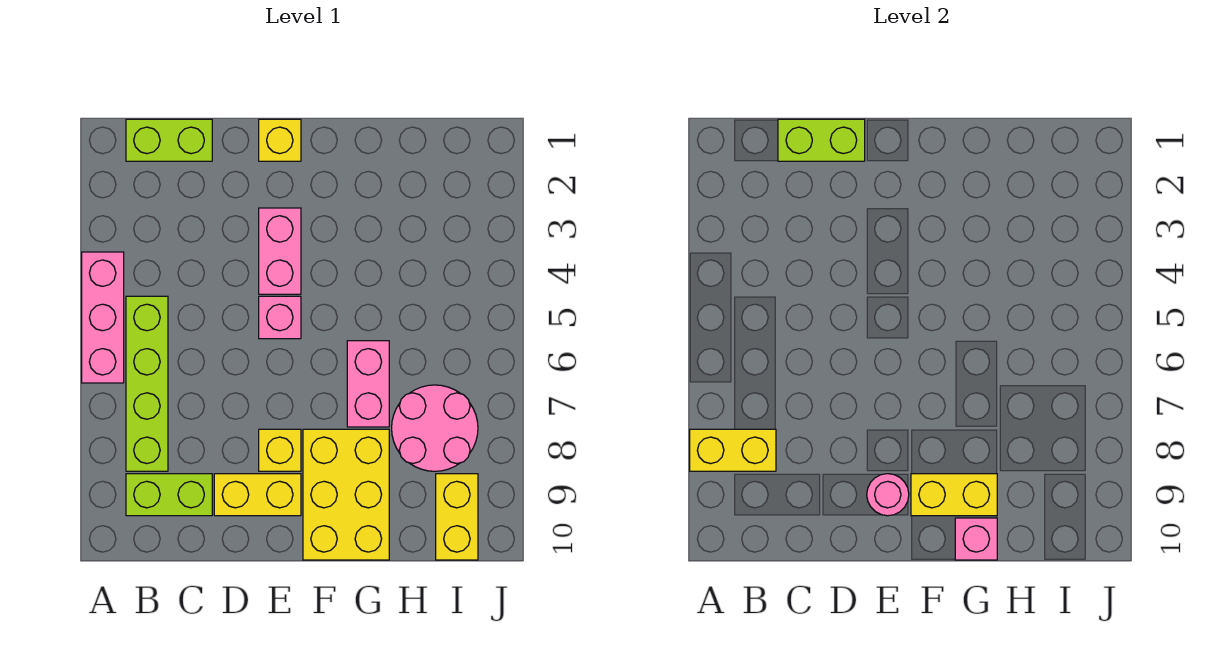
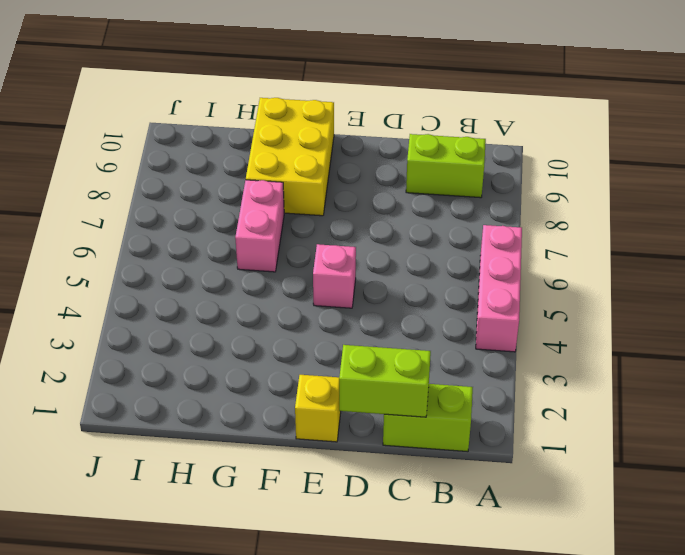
none -> lime brick B5:B8 level 1
none -> yellow brick D9:E9 level 1
none -> pink brick E3:E4 level 1

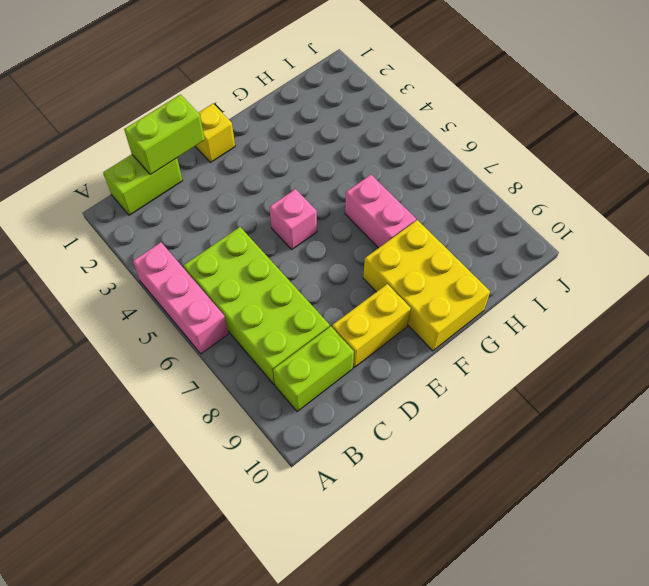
lime brick B5:C8 level 1 -> lime brick B5:B8 level 1
none -> pink brick E3:E4 level 1
none -> yellow brick E8 level 1
none -> pink round brick H7:I8 level 1

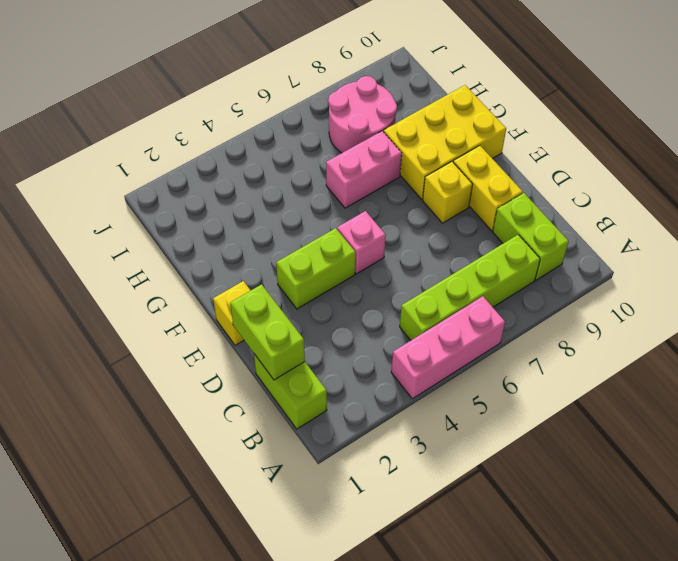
lime brick E3:E4 level 1 -> pink brick E3:E4 level 1
none -> yellow brick I9:I10 level 1
none -> yellow brick A8:B8 level 2
none -> pink round brick E9 level 2

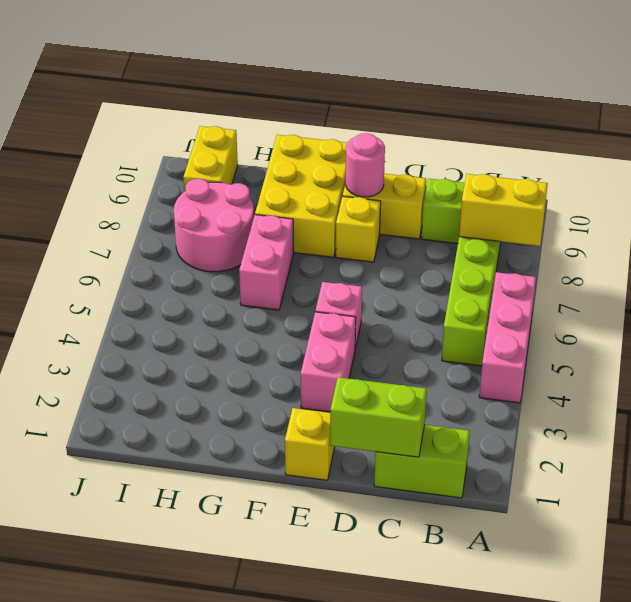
none -> yellow brick F9:G9 level 2
none -> pink brick G10 level 2

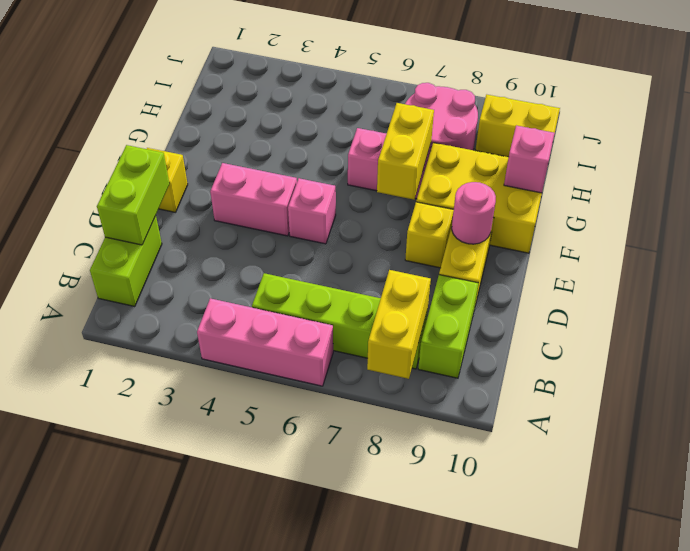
yellow brick F7:G7 level 2 -> yellow brick F9:G9 level 2

